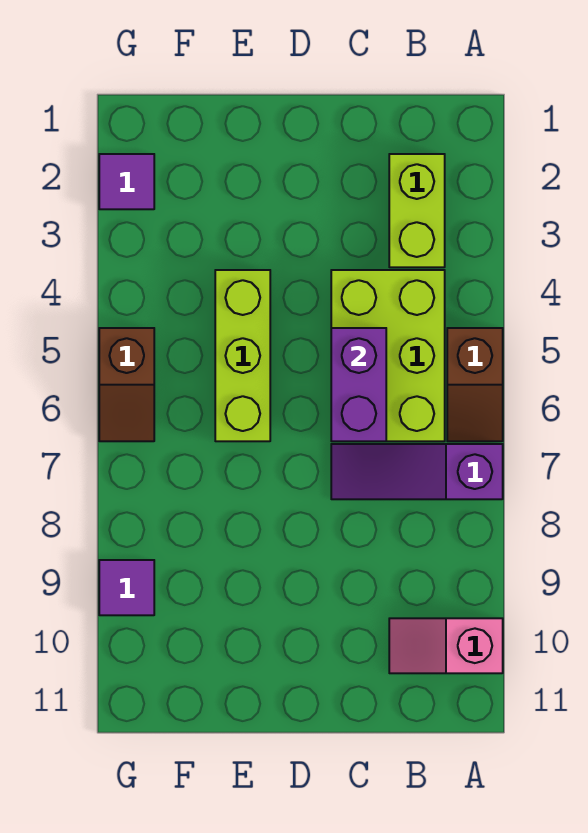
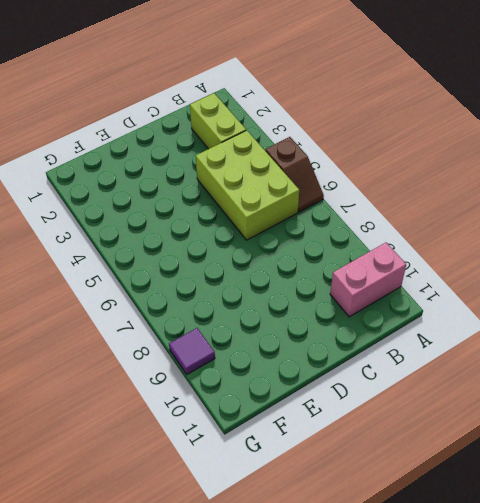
pink brick A10:B10 level 1 -> pink slope A10:B10 level 1 top A
none -> purple slope A7:C7 level 1 top A
none -> lime brick E4:E6 level 1

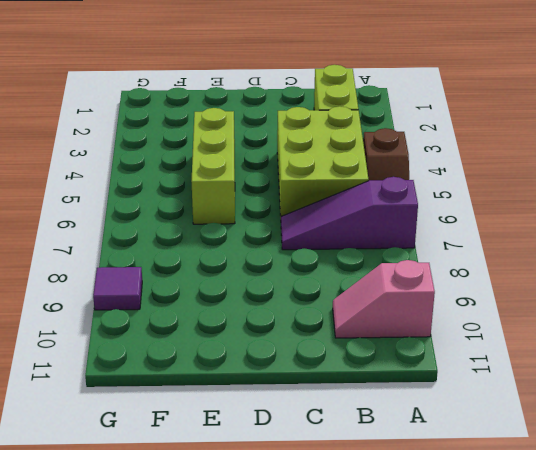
none -> purple tile G2 level 1
none -> brown slope G5:G6 level 1 top 5

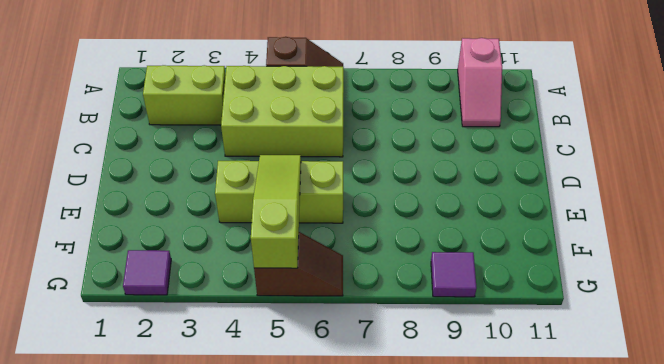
lime slope E5:G5 level 2 top G -> none
none -> purple slope A7:C7 level 1 top A
none -> purple brick C5:C6 level 2

